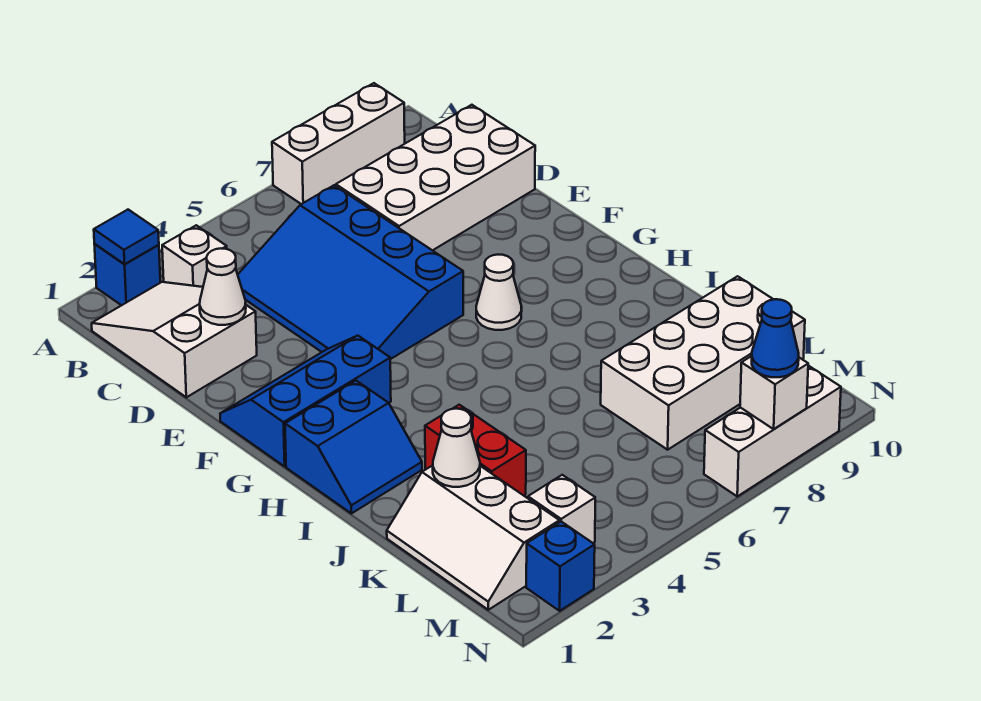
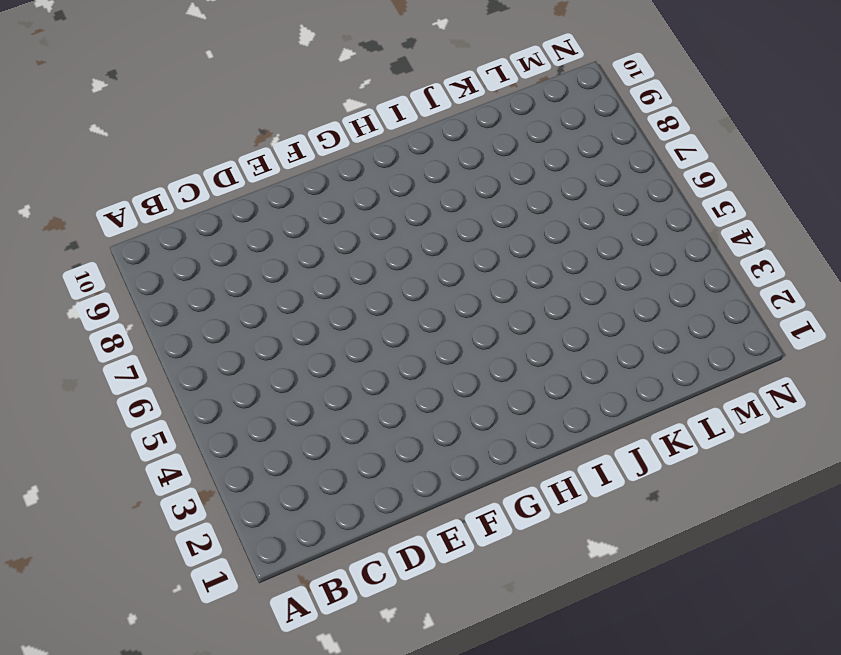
none -> blue brick A2 level 1
none -> white brick A7:A9 level 1
none -> white slope B1:D2 level 1 top D

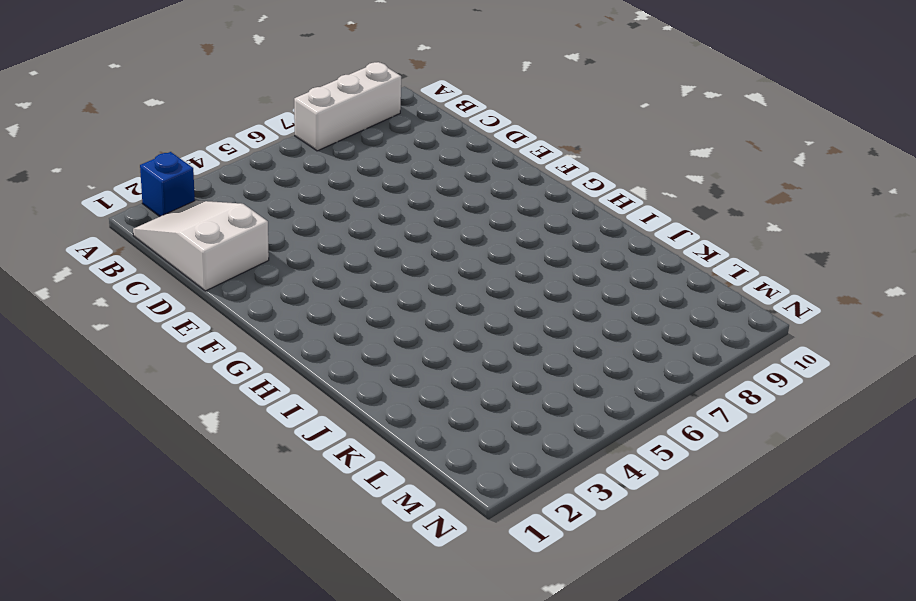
none -> white brick B3 level 1
none -> blue slope C4:F6 level 1 top 6
none -> white brick C7:D10 level 1

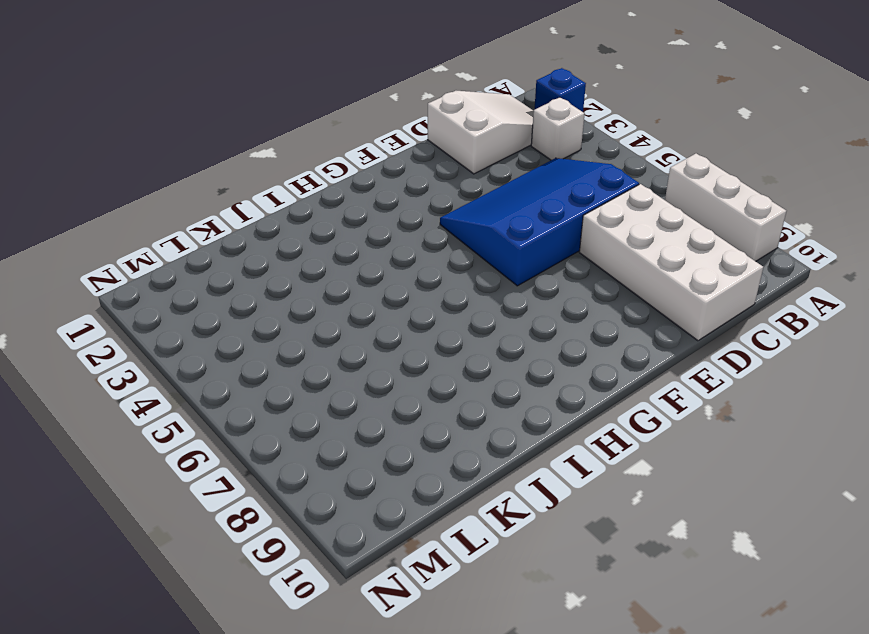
none -> blue slope F1:G3 level 1 top G
none -> white cone G7 level 1
none -> blue slope H1:I2 level 1 top H

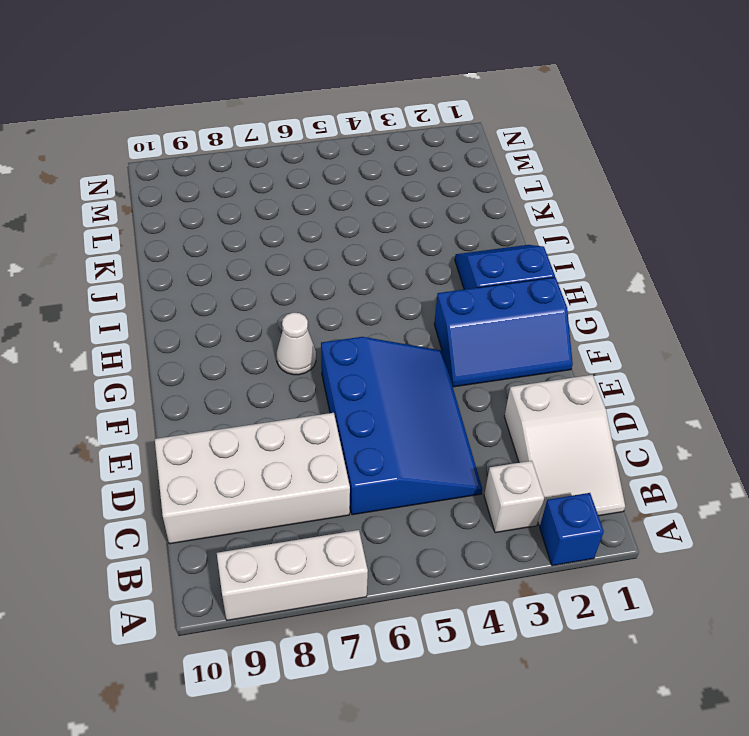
none -> red brick J3:K3 level 1
none -> white slope K1:M2 level 1 top 2
none -> white brick K7:L10 level 1

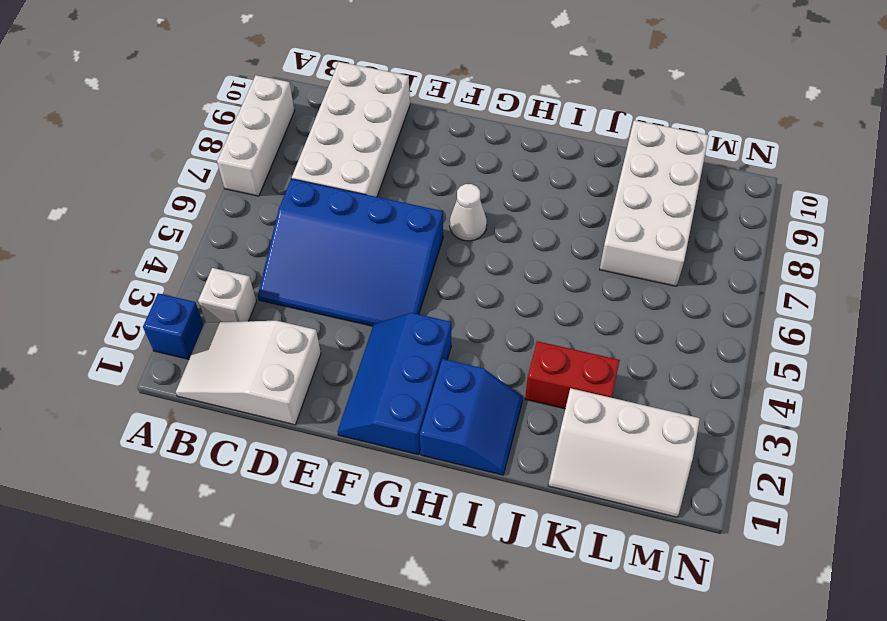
none -> white brick M3 level 1
none -> blue brick N2 level 1
none -> white brick N7:N9 level 1

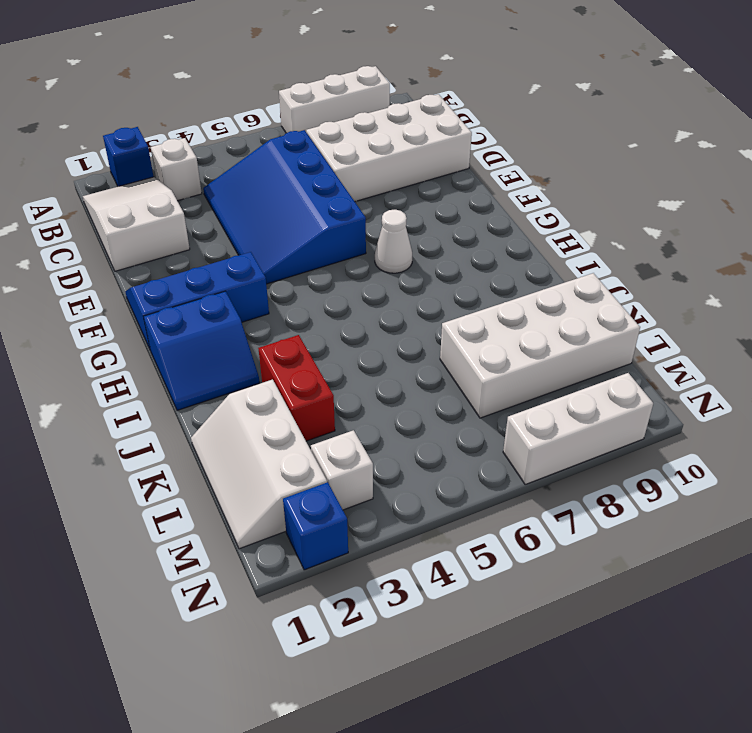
none -> blue tile A2 level 2
none -> white cone D2 level 2
none -> white cone K2 level 2

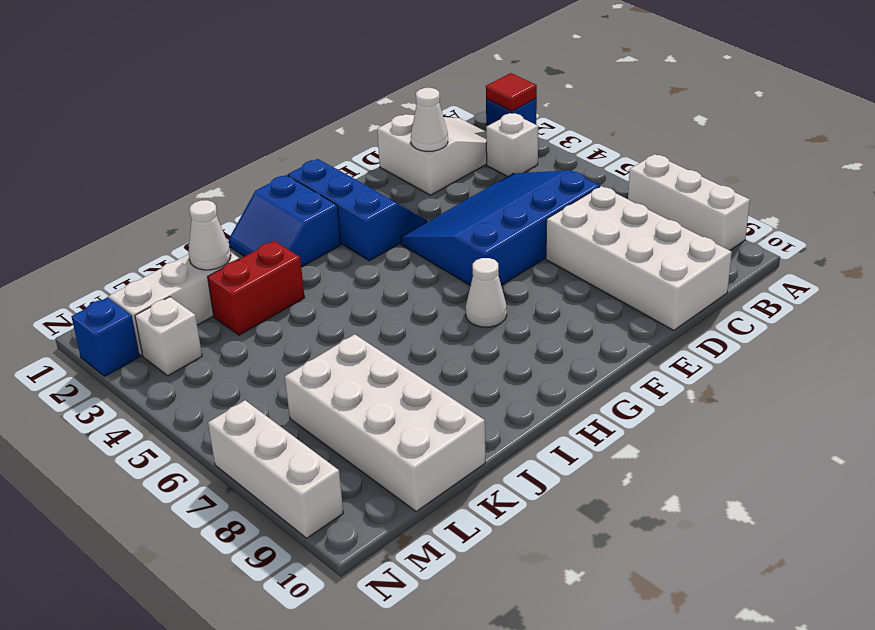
red tile A2 level 2 -> blue tile A2 level 2
none -> white brick N8 level 2
none -> blue cone N8 level 3

